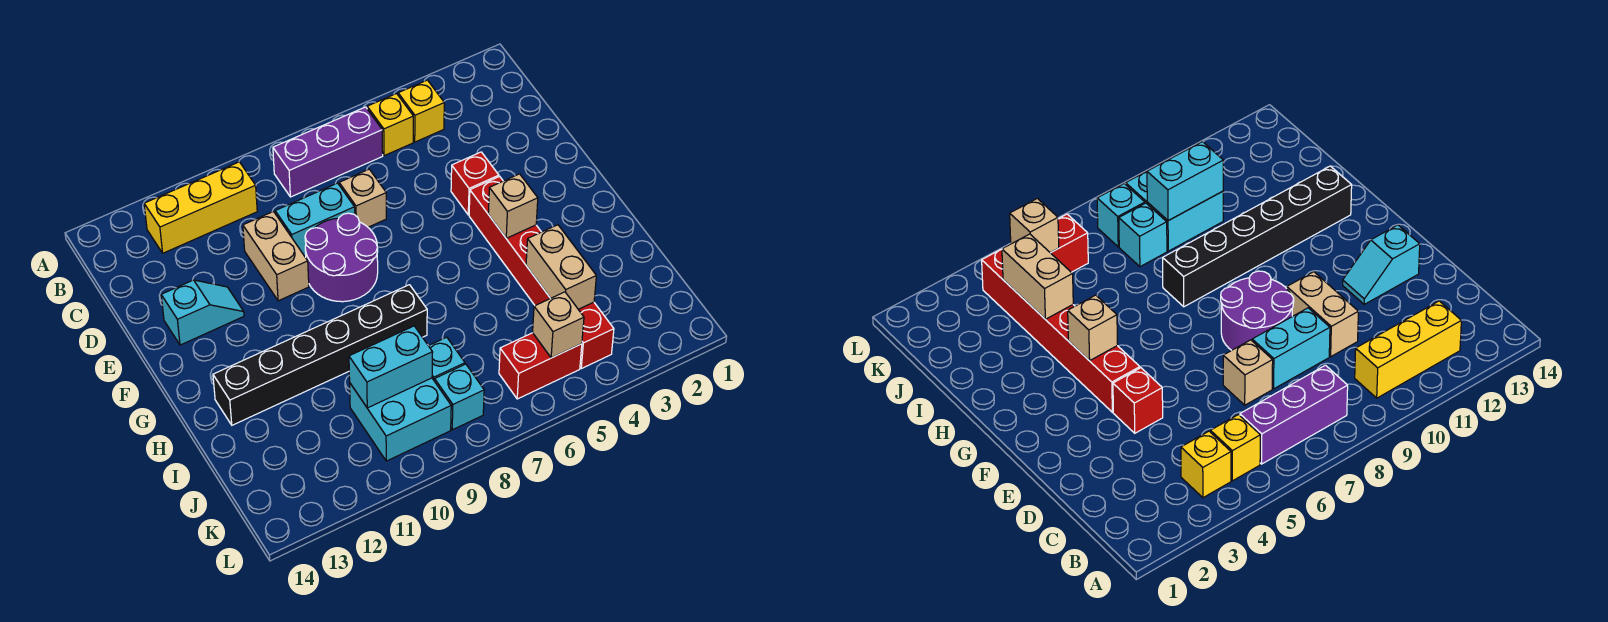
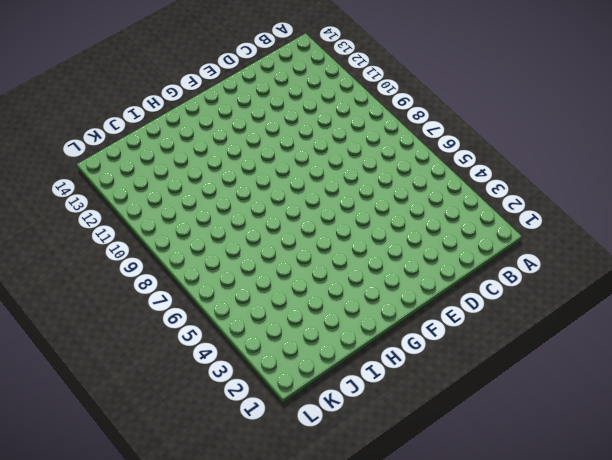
none -> yellow brick B4 level 1
none -> yellow brick B5 level 1
none -> purple brick B6:B8 level 1

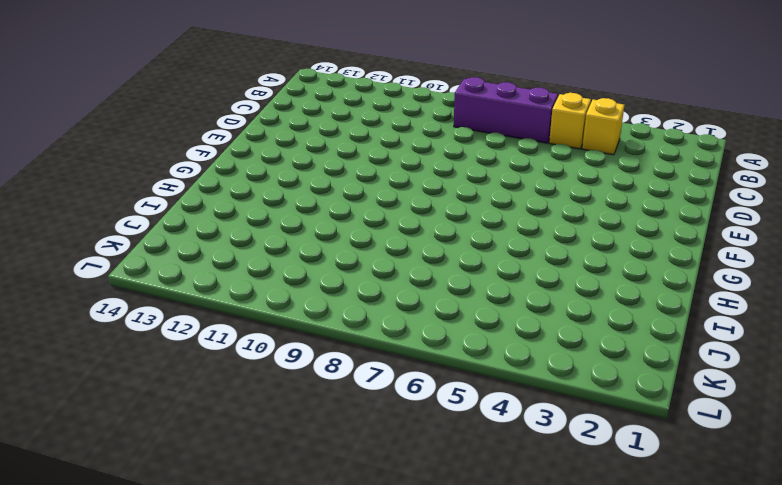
none -> yellow brick B10:B12 level 1
none -> tan brick D7 level 1
none -> cyan brick D8:D9 level 1

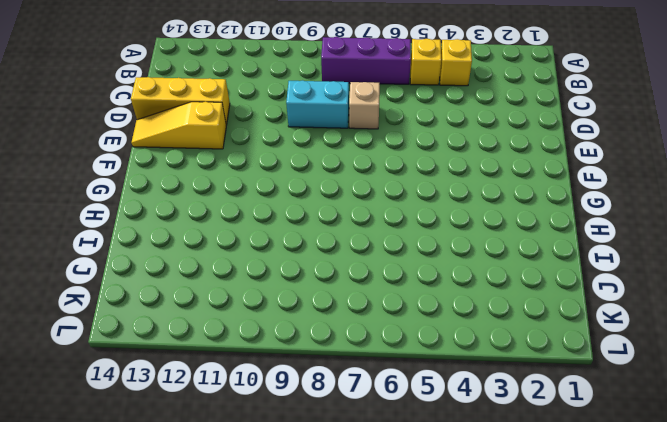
yellow brick D12:D14 level 1 -> yellow brick B10:B12 level 1
yellow slope E12:E14 level 1 top 12 -> cyan slope E12:E13 level 1 top 13
none -> tan brick D10:E10 level 1
none -> red brick E4 level 1
none -> purple round brick E8:F9 level 1

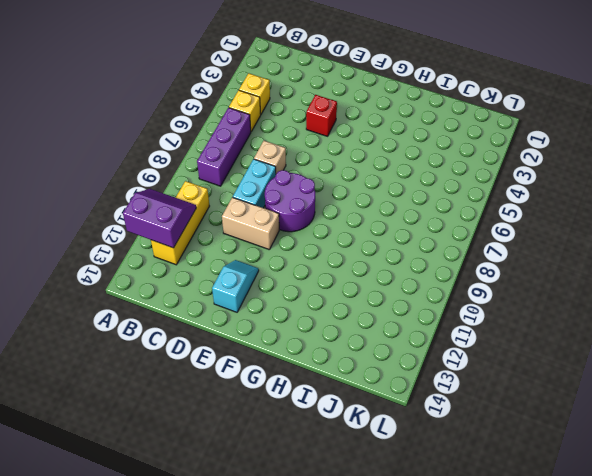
purple slope A11:B12 level 2 top 12 -> none
none -> red brick F4:K4 level 1
none -> black brick H8:H13 level 1
none -> cyan brick J8 level 1

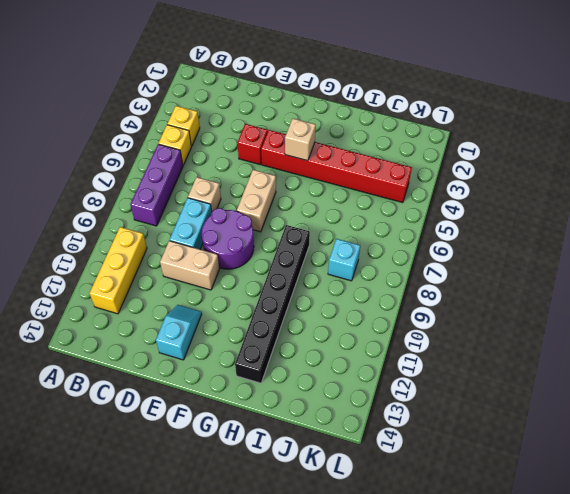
tan brick F6:F7 level 1 -> tan brick I4:J4 level 2
none -> cyan brick J9:K10 level 1
none -> red brick K5:K6 level 1
none -> cyan brick K8 level 1

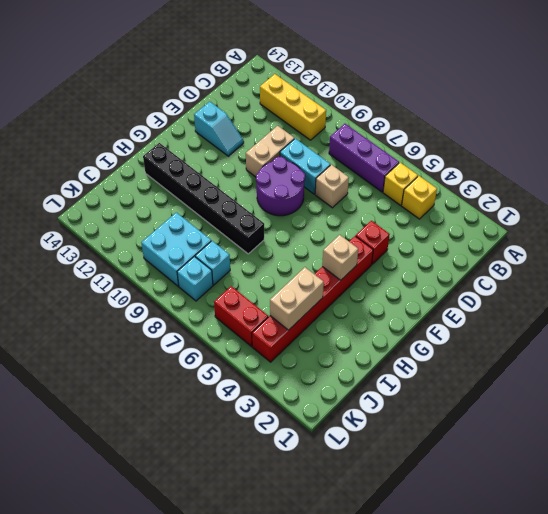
none -> cyan brick J9:J10 level 2
none -> tan brick K5 level 2

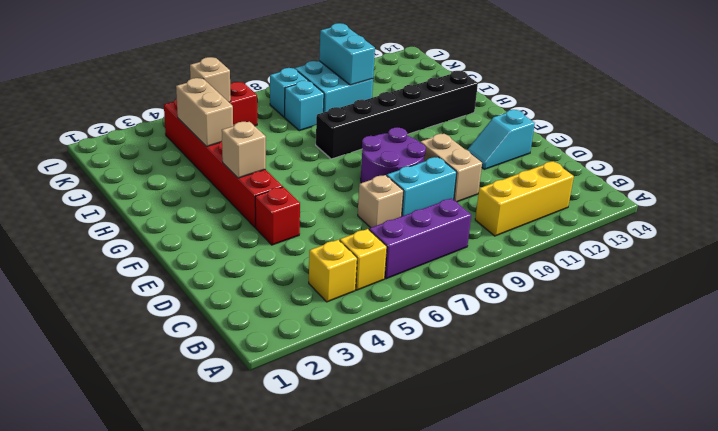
cyan brick J10:K10 level 2 -> cyan brick J9:J10 level 2

